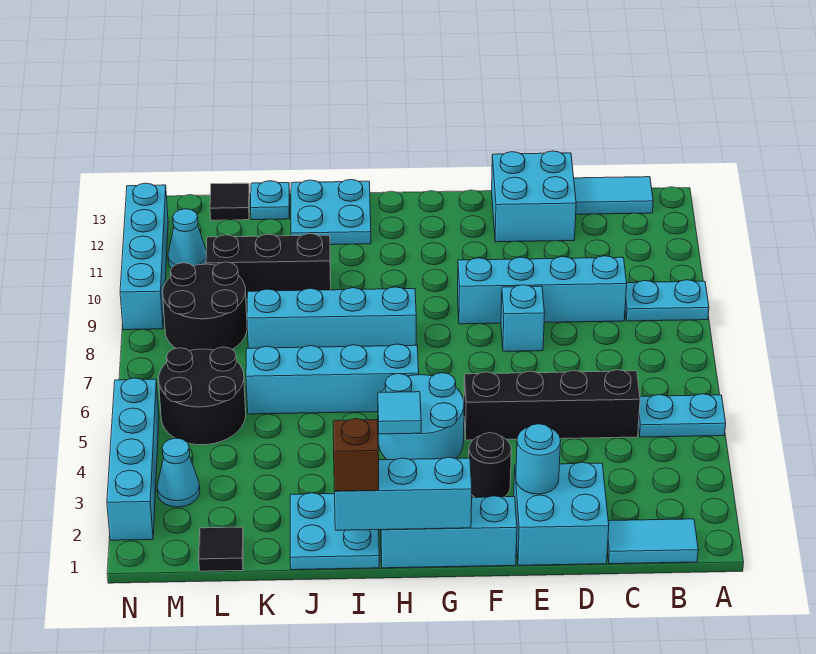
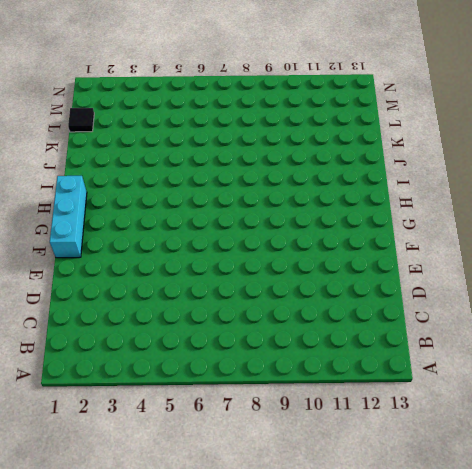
none -> cyan plate A5:B5 level 1
none -> cyan plate A9:B9 level 1
none -> cyan tile B1:C1 level 1
none -> cyan tile B13:C13 level 1

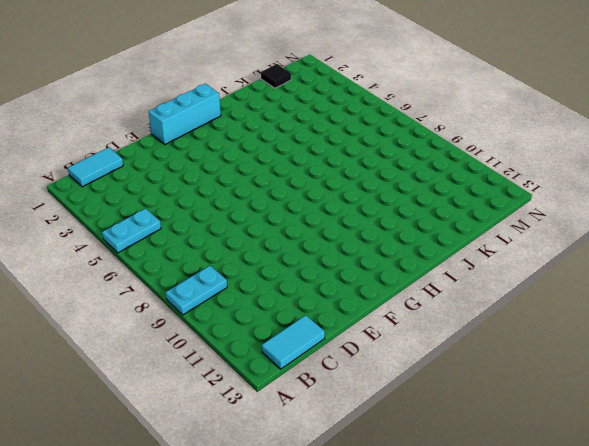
none -> black brick C5:F5 level 1
none -> cyan brick C9:F9 level 1
none -> cyan brick D1:E2 level 1
none -> cyan brick D12:E13 level 1

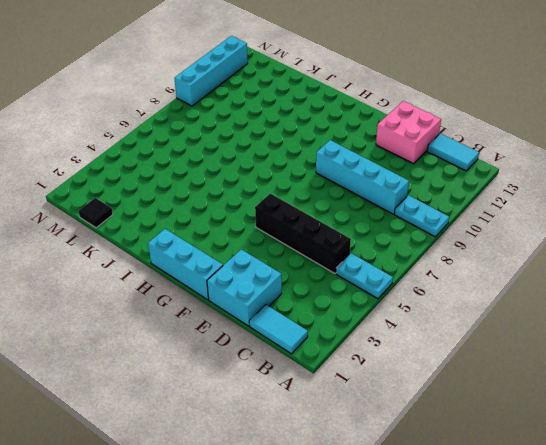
pink brick D12:E13 level 1 -> cyan brick D12:E13 level 1
none -> cyan brick E8 level 1
none -> black round brick F3 level 1
none -> cyan round brick G4:H5 level 1
none -> cyan brick H6:K6 level 1

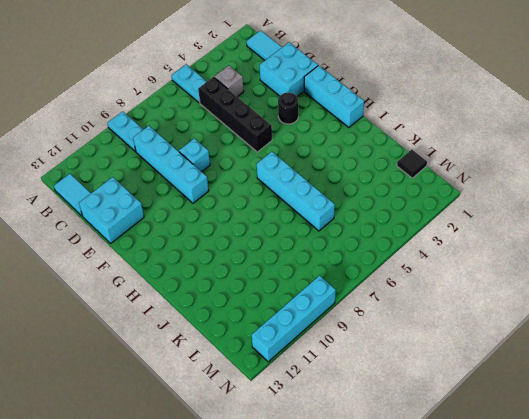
grey brick C4 level 1 -> none
none -> cyan round brick G4:H5 level 1
none -> cyan brick H8:K8 level 1
none -> cyan plate I1:J2 level 1
none -> cyan plate I12:J13 level 1

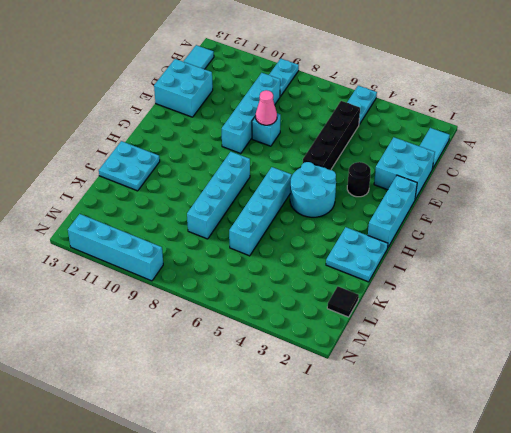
pink cone E8 level 2 -> none
none -> black brick J10:L10 level 1
none -> cyan plate K13 level 1
none -> black round brick L5:M6 level 1
none -> black round brick L8:M9 level 1

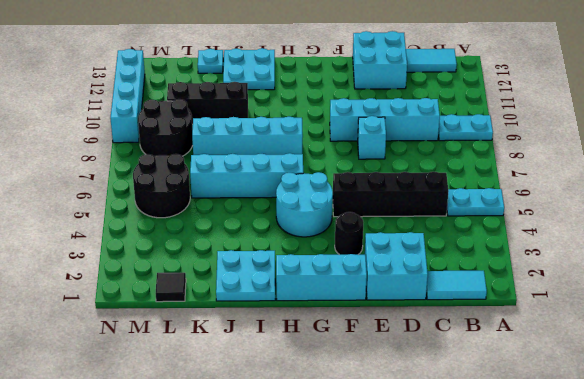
none -> black tile L13 level 1
none -> cyan cone M3 level 1
none -> cyan cone M11 level 1
none -> cyan brick N2:N5 level 1

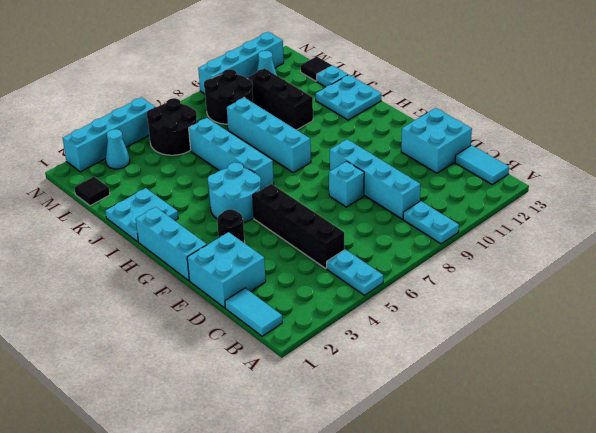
none -> cyan round brick E2 level 2
none -> cyan brick G1:I1 level 2
none -> cyan tile H4 level 2
none -> brown brick I1 level 3

